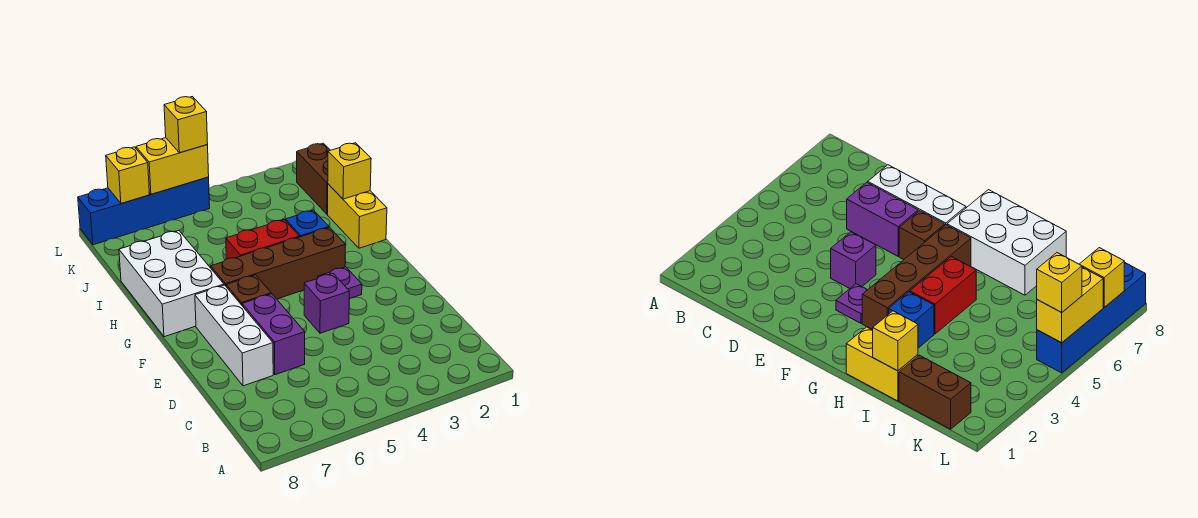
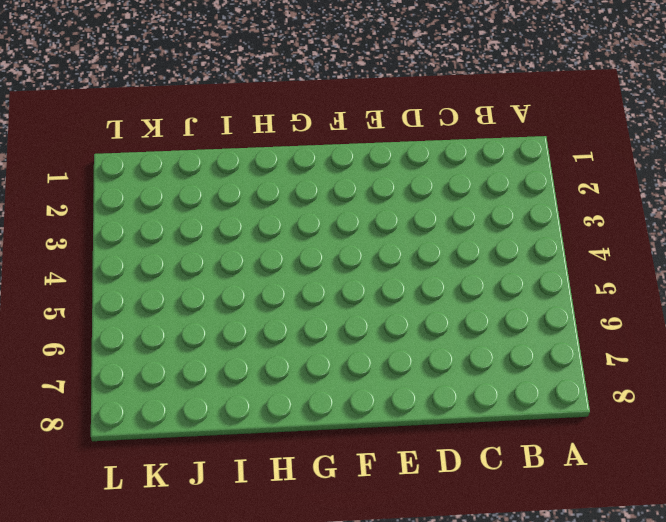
none -> purple brick D6:E6 level 1
none -> white brick D7:F7 level 1
none -> purple brick E4 level 1

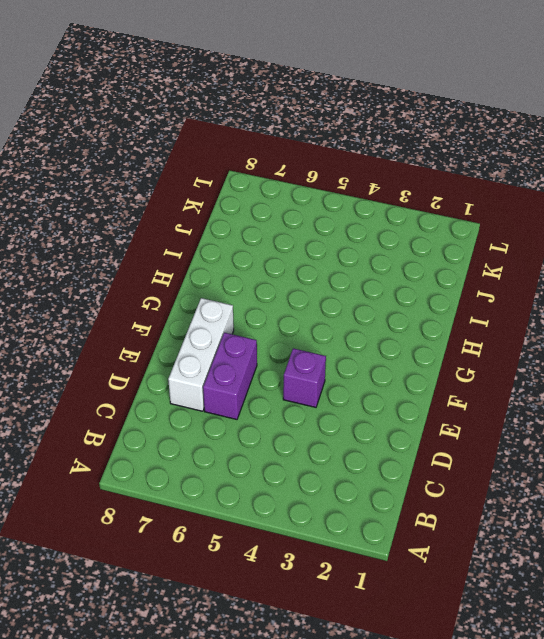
none -> purple plate F3 level 1
none -> brown brick F6 level 1
none -> brown brick G3:G6 level 1

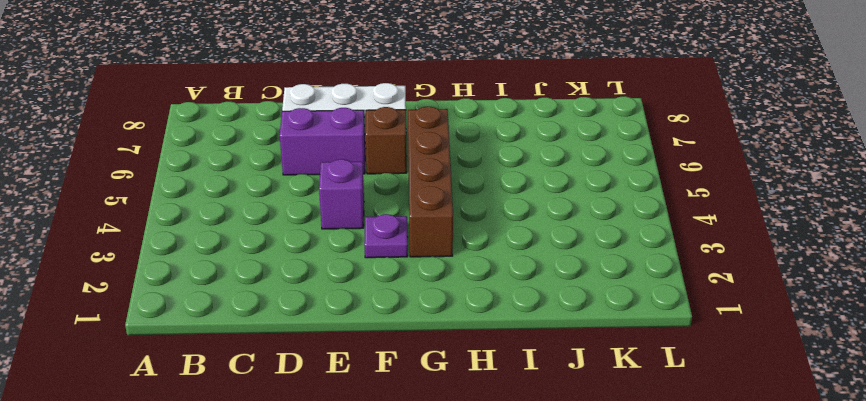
none -> white brick G7:I8 level 1
none -> yellow brick H1:I1 level 1
none -> blue brick H3 level 1

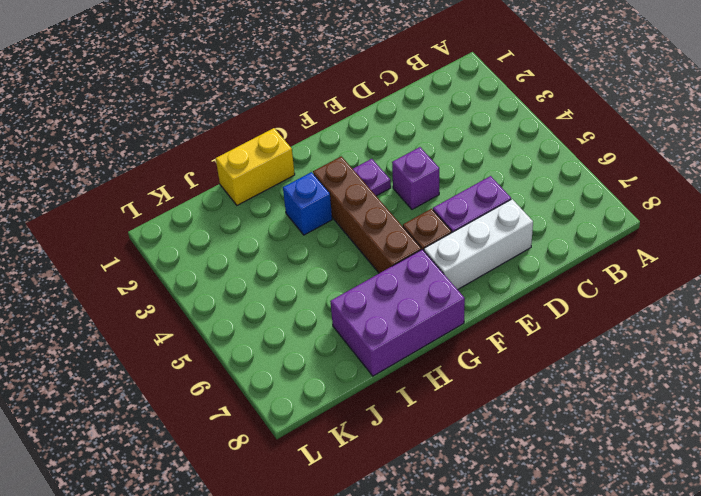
purple brick G7:I8 level 1 -> white brick G7:I8 level 1
none -> red brick H4:H5 level 1
none -> brown brick J1:K1 level 1
none -> blue brick L5:L8 level 1

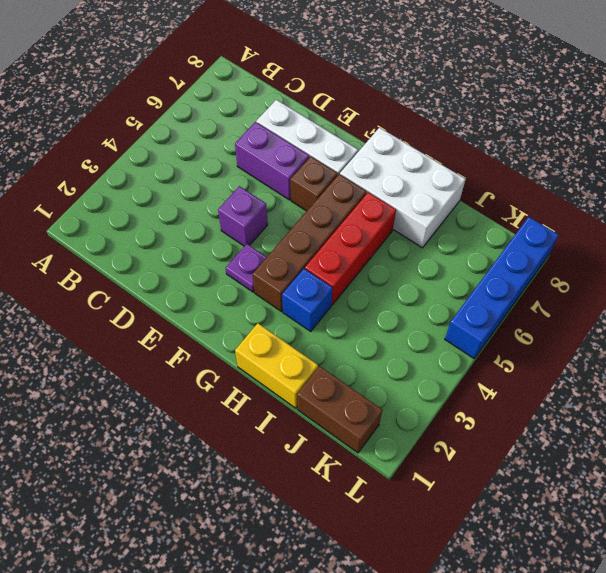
red brick H4:H6 level 1 -> red brick H4:H5 level 1
none -> yellow brick I1 level 2
none -> yellow brick L5:L6 level 2
none -> yellow brick L7 level 2

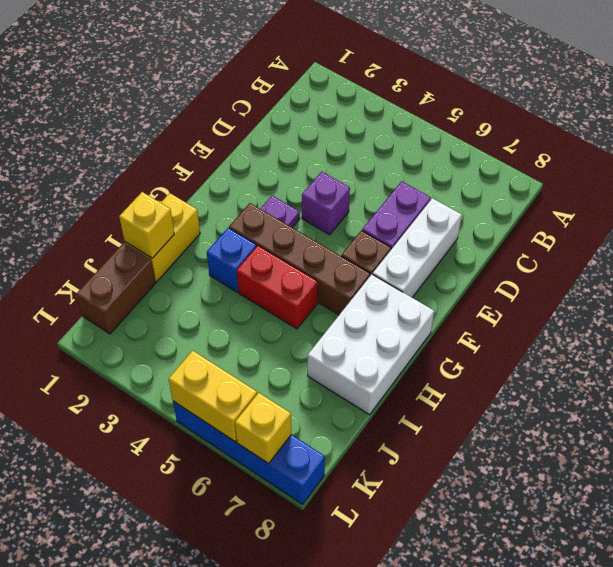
none -> yellow brick L5 level 3

